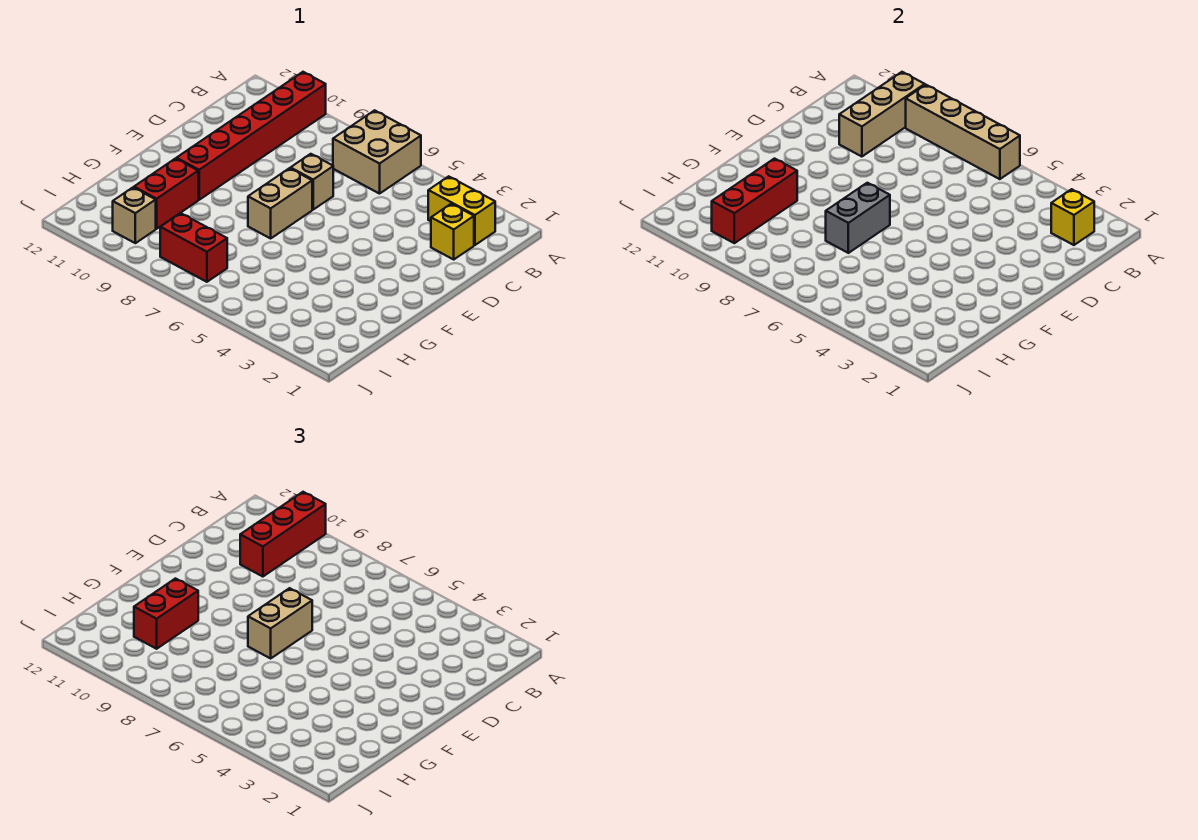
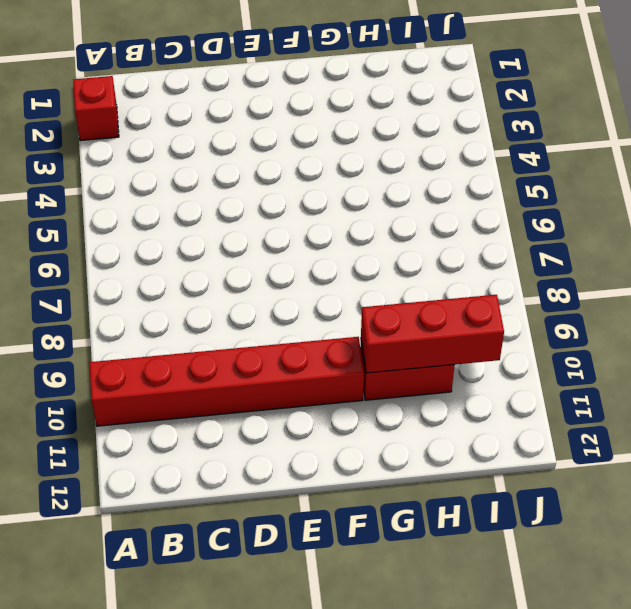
red brick A2 level 1 -> none
none -> tan brick A6:B7 level 1
none -> yellow brick B2:B3 level 1
none -> yellow brick C2 level 1

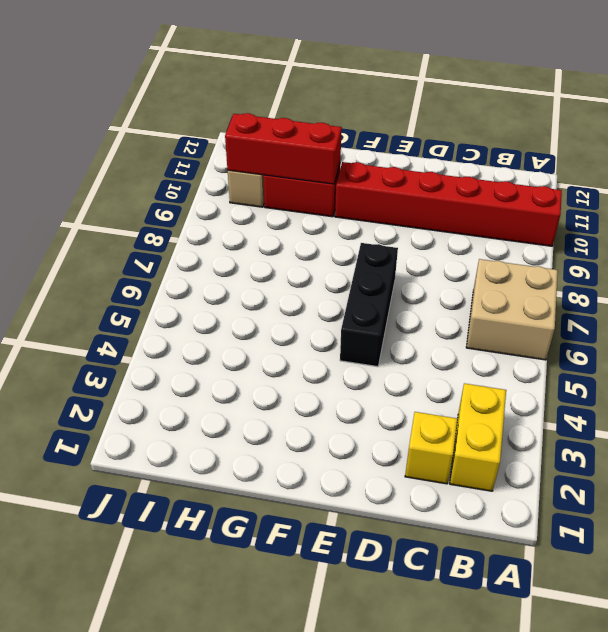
black brick E5:E7 level 1 -> tan brick E7:F7 level 1
none -> tan brick D7 level 1
none -> red brick I7:I8 level 1
none -> tan brick A6:A9 level 2

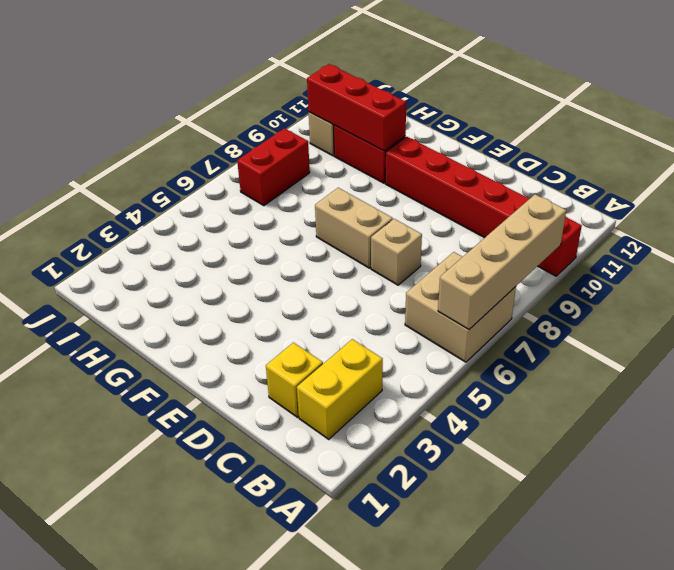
none -> tan brick A10:C10 level 2
none -> yellow brick B2 level 2
none -> grey brick F7:G7 level 2

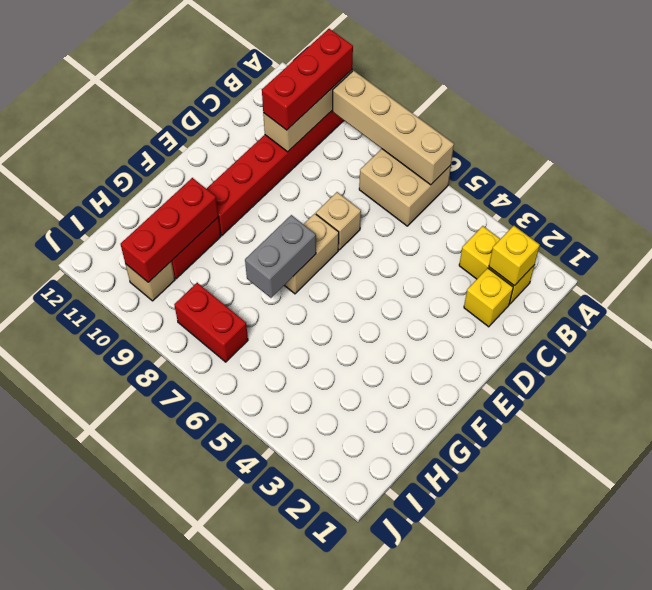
none -> tan brick E7:F7 level 3
none -> red brick G10:H10 level 3

